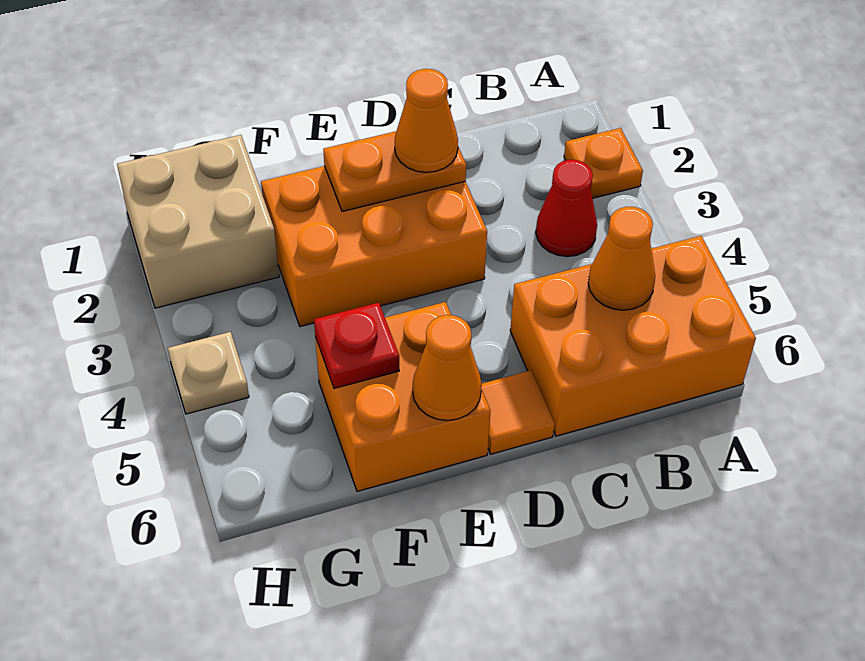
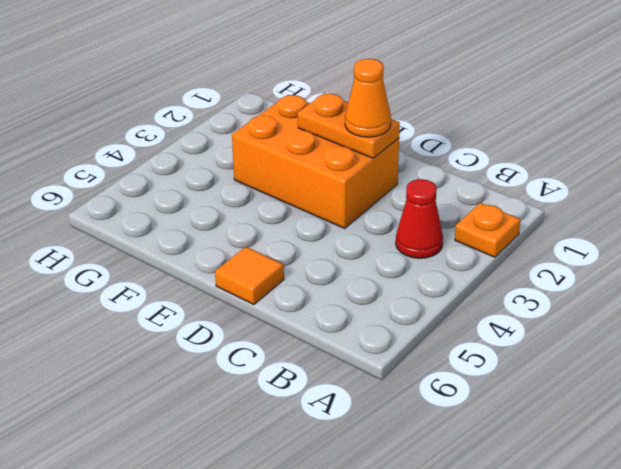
none -> orange brick A5:C6 level 1
none -> orange brick E5:F6 level 1
none -> tan brick G1:H2 level 1

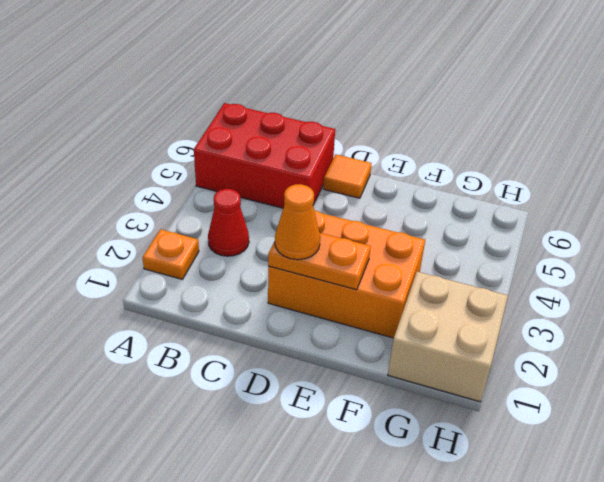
red brick A5:C6 level 1 -> orange brick A5:C6 level 1
none -> orange brick E5:F6 level 1
none -> tan plate H4 level 1
none -> orange cone B5 level 2

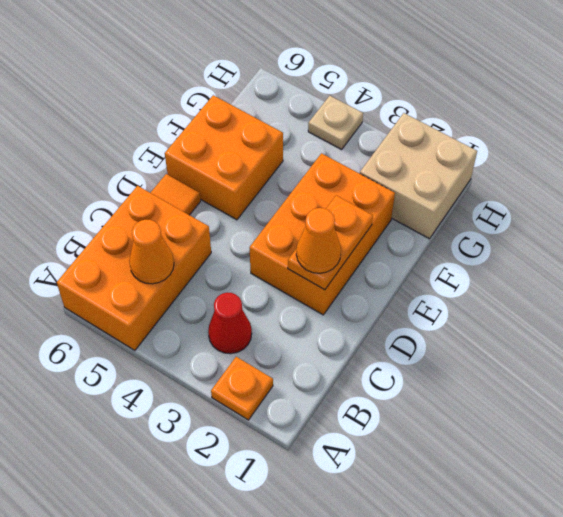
none -> orange cone E6 level 2
none -> red plate F5 level 2

